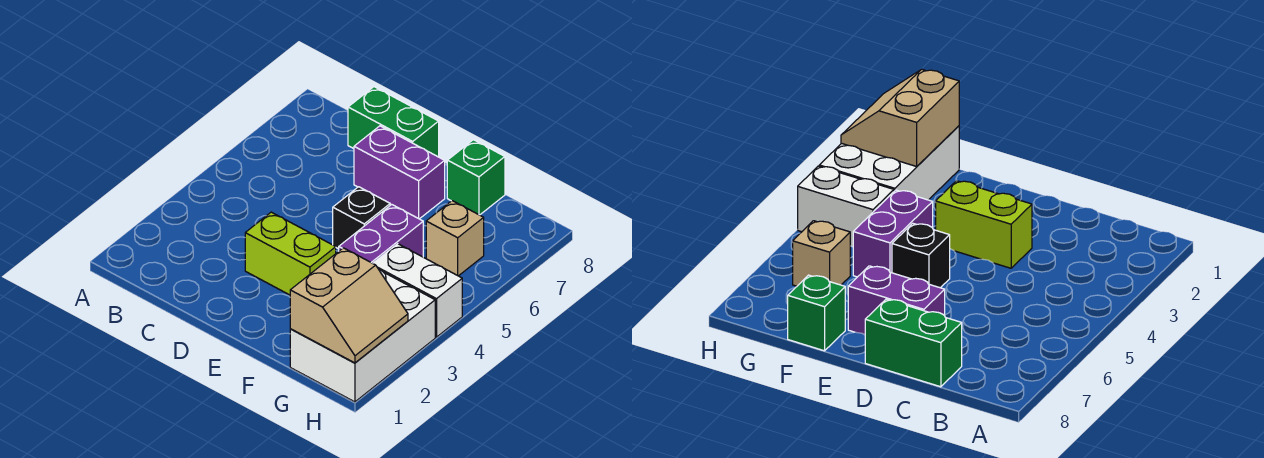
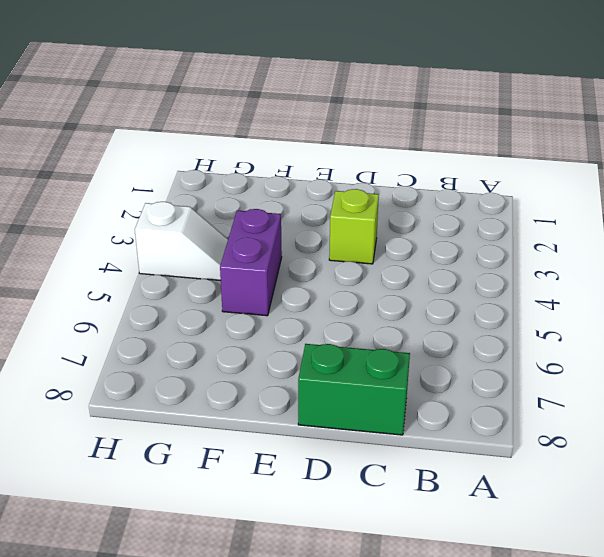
lime brick D3 level 1 -> lime brick D3:E3 level 1
white slope G4:H4 level 1 top H -> white brick G4:H4 level 1
none -> purple brick D7:E7 level 1
none -> black brick E5 level 1

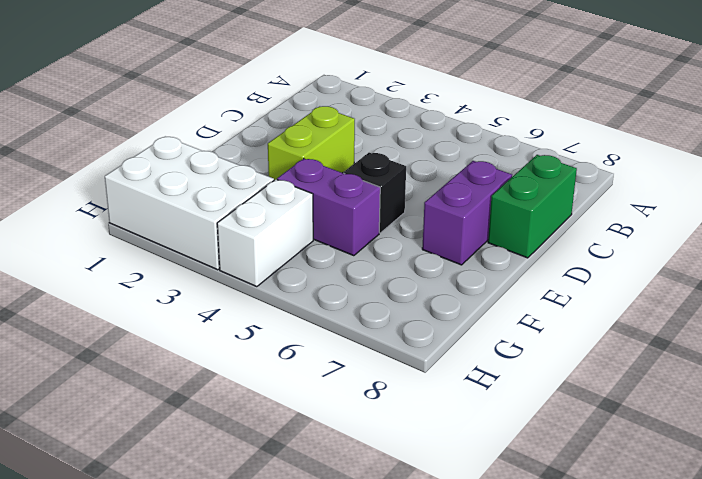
none -> green brick F8 level 1
none -> tan brick G6 level 1

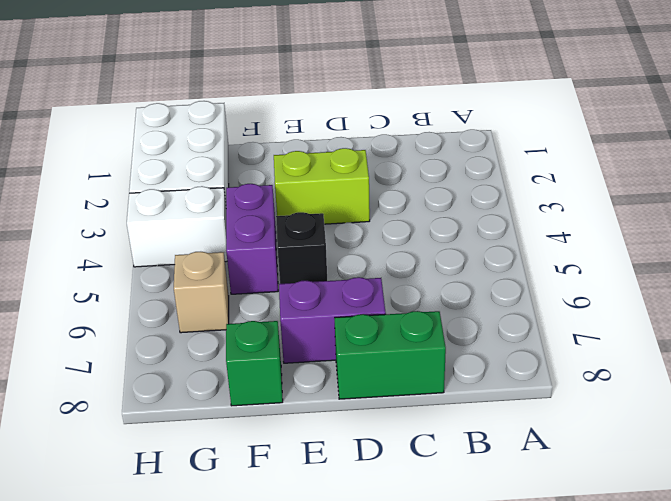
none -> tan slope G1:H2 level 2 top G

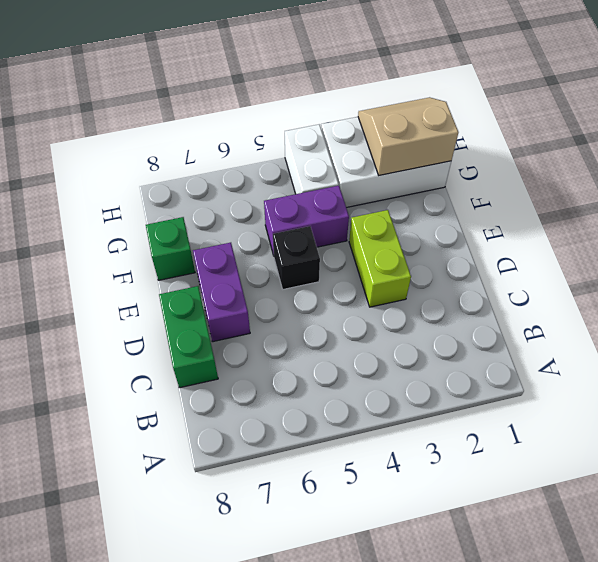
none -> tan brick G6 level 1

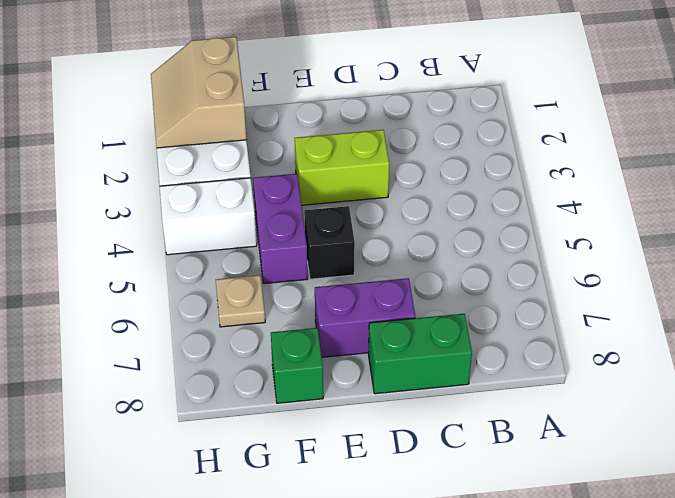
tan plate G6 level 1 -> tan brick G6 level 1

